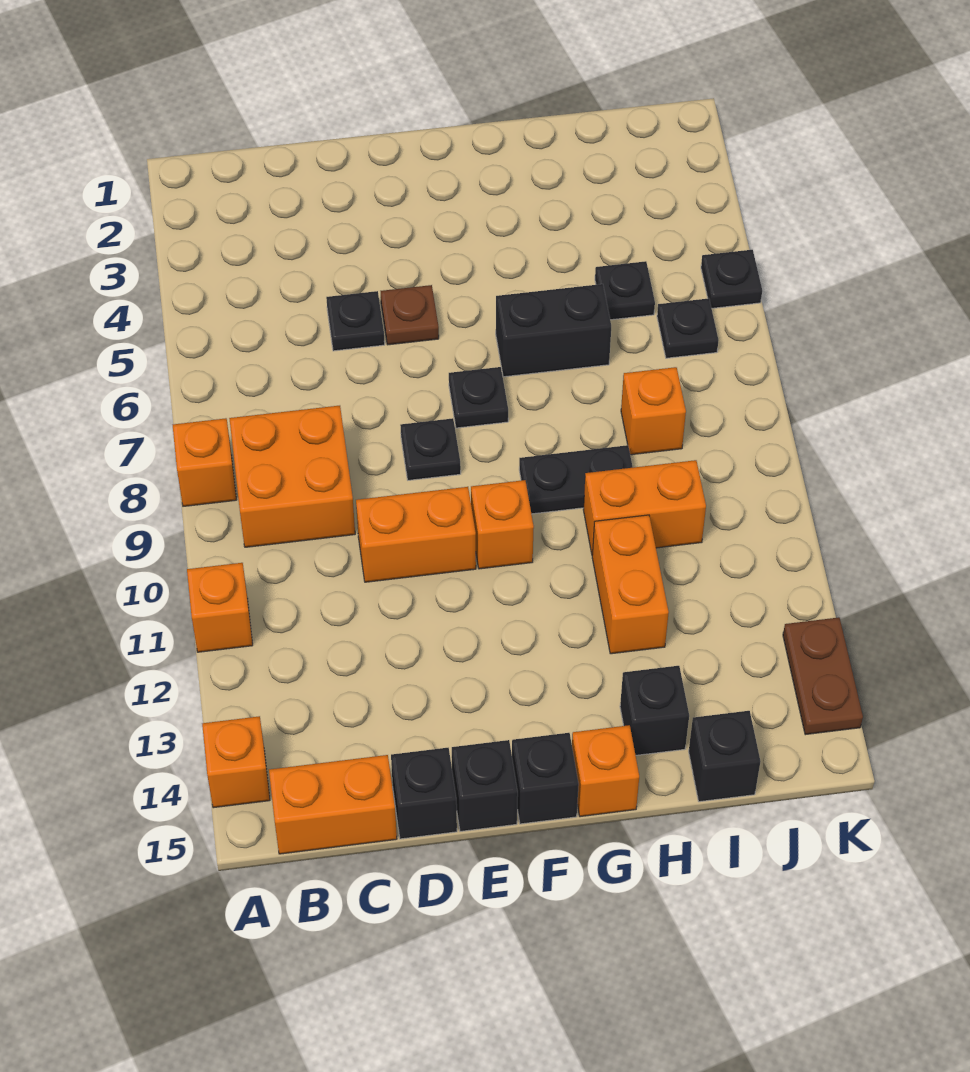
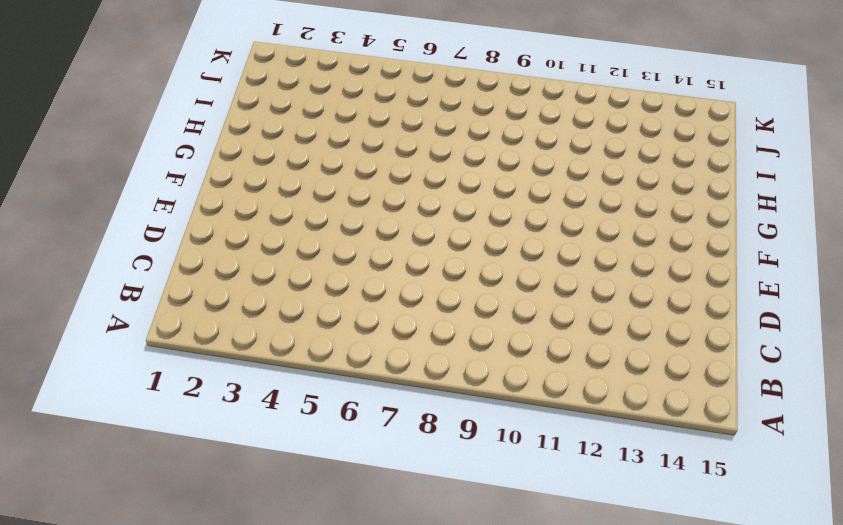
none -> orange brick A8 level 1
none -> orange brick A11 level 1
none -> orange brick A14 level 1

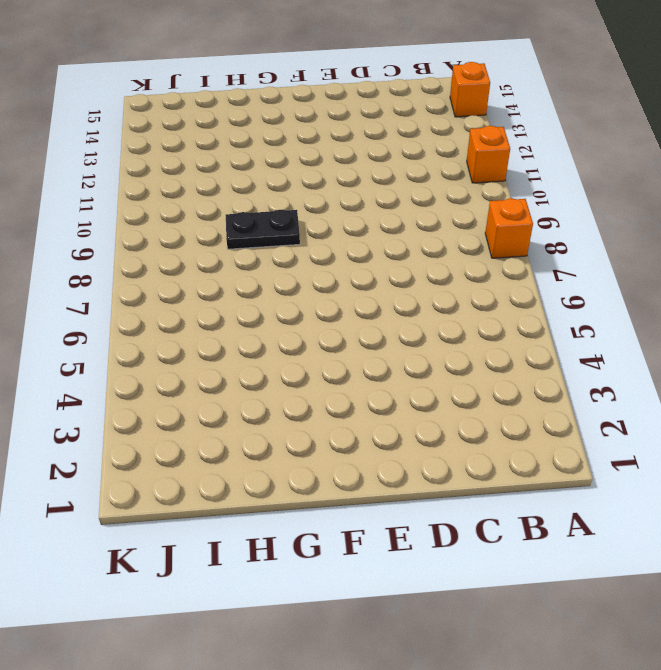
none -> orange brick B8:C9 level 1
none -> orange brick B15:C15 level 1
none -> black plate D5 level 1

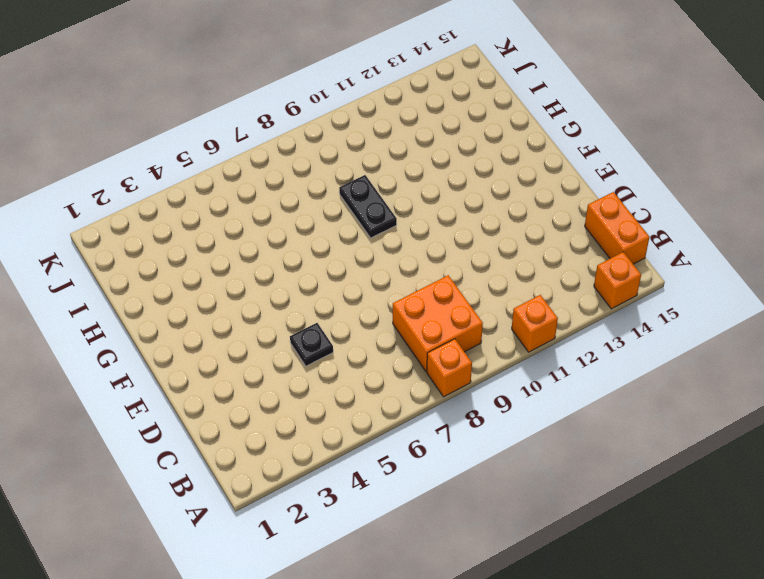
none -> orange brick D10:E10 level 1
none -> black brick D15 level 1
none -> brown plate E5 level 1

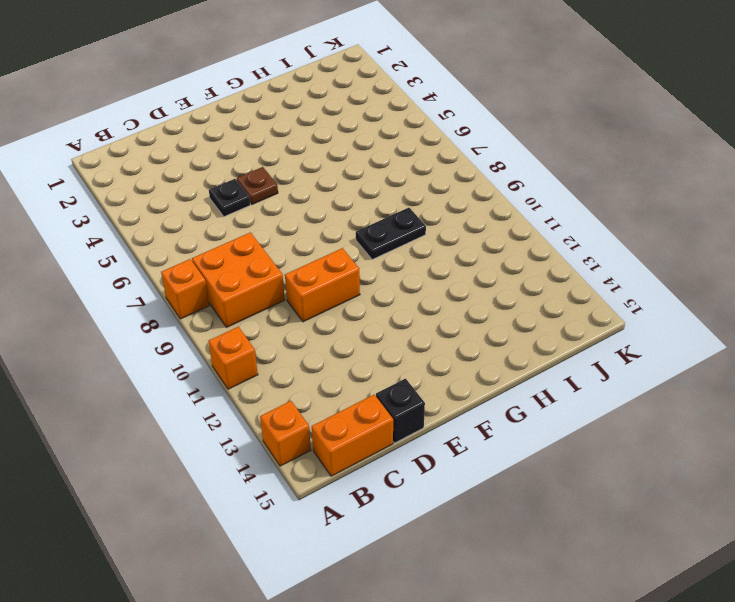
none -> black plate E8 level 1
none -> black brick E15 level 1
none -> black plate F7 level 1

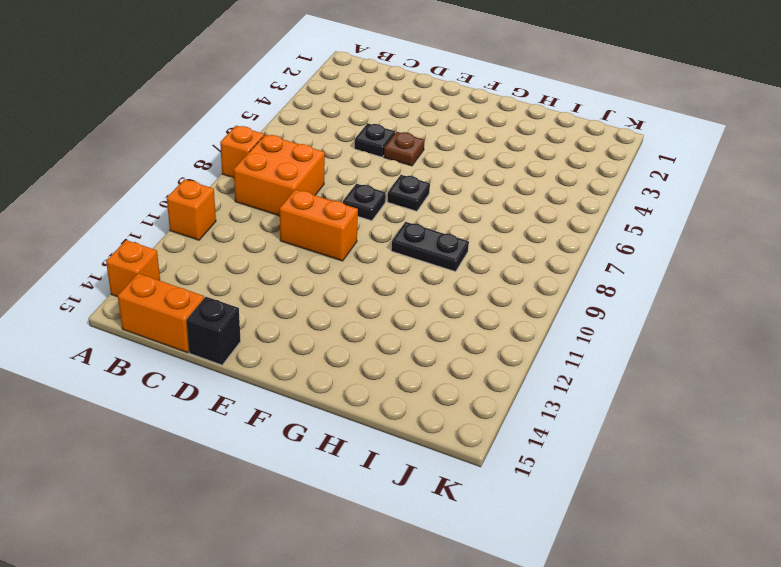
none -> black brick E15 level 1
none -> orange brick F10 level 1
none -> black brick F15 level 1

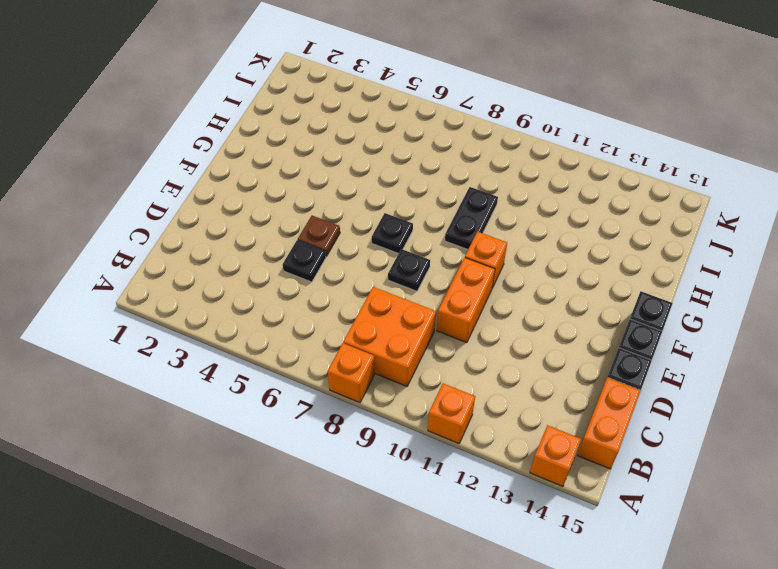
none -> black brick G6:H6 level 1
none -> orange brick G15 level 1
none -> orange brick H10:I10 level 1

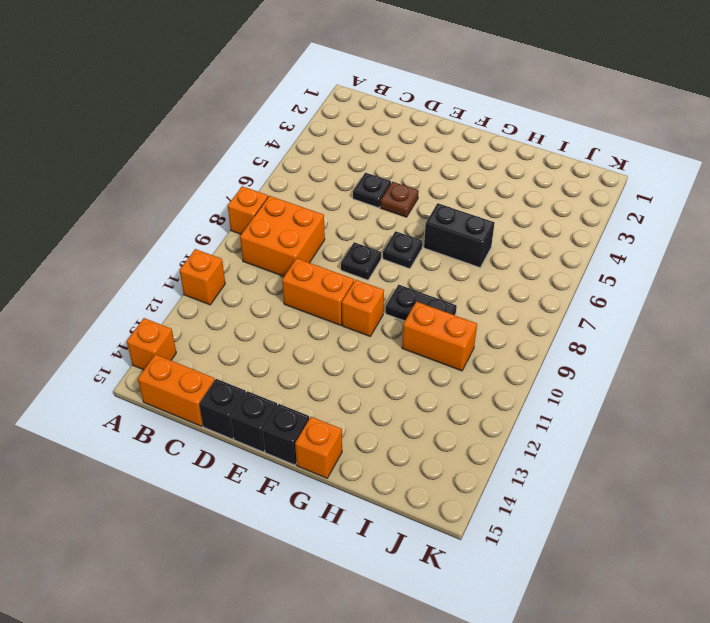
none -> orange brick H11:H12 level 1
none -> black brick H14 level 1
none -> black plate I5 level 1

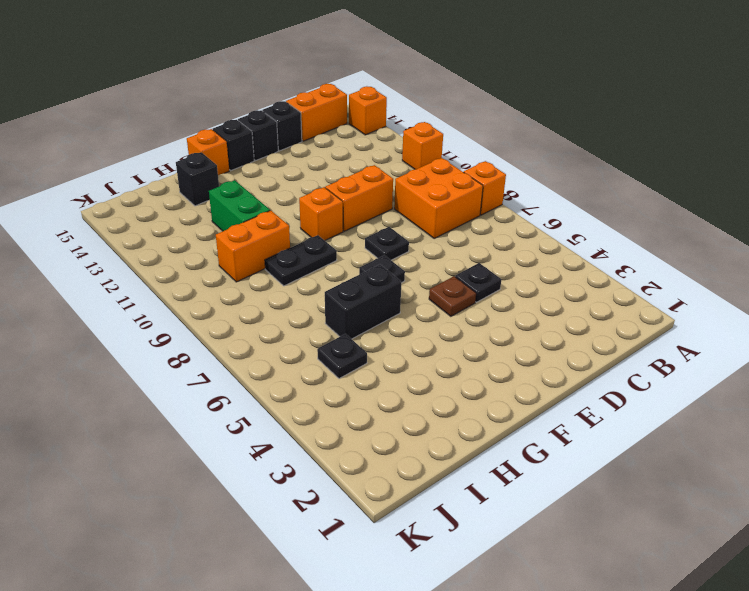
green brick H11:H12 level 1 -> orange brick H11:H12 level 1
none -> orange brick I8 level 1
none -> black brick I15 level 1
none -> black plate J6 level 1

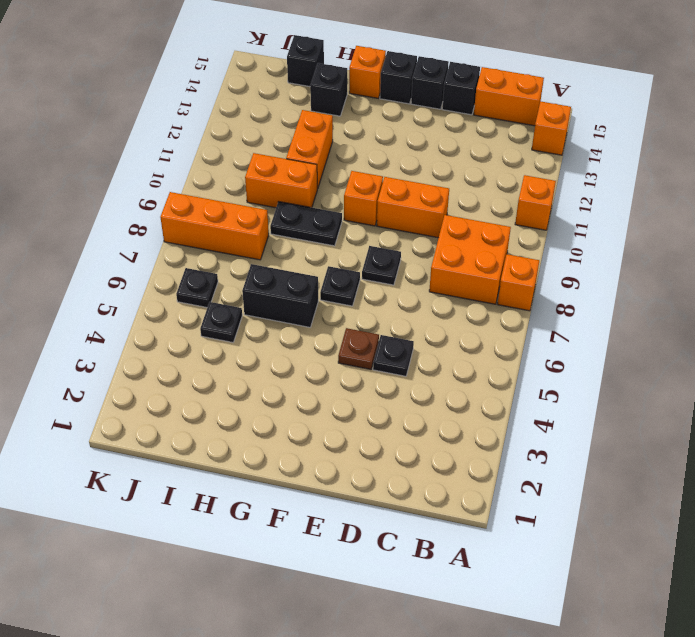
orange brick I8:K8 level 1 -> orange brick I8 level 1
none -> black plate K5 level 1
none -> brown plate K13:K14 level 1

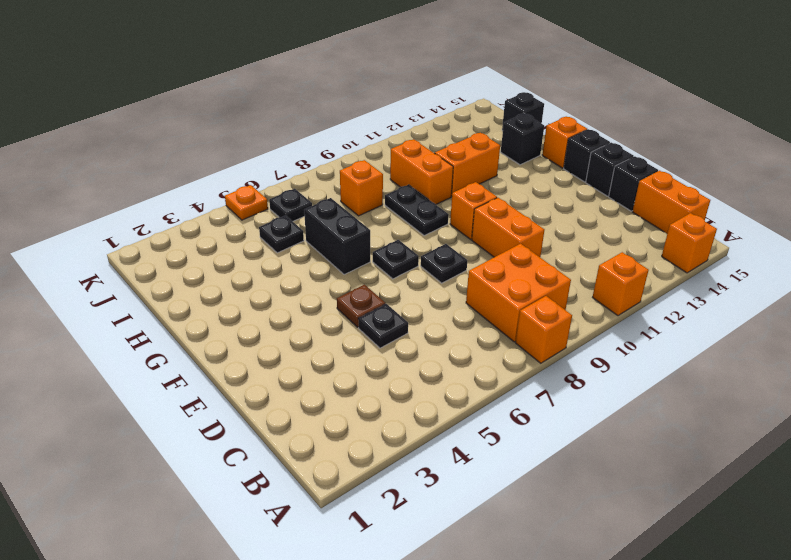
orange plate K5 level 1 -> black plate K5 level 1
none -> brown plate K13:K14 level 1

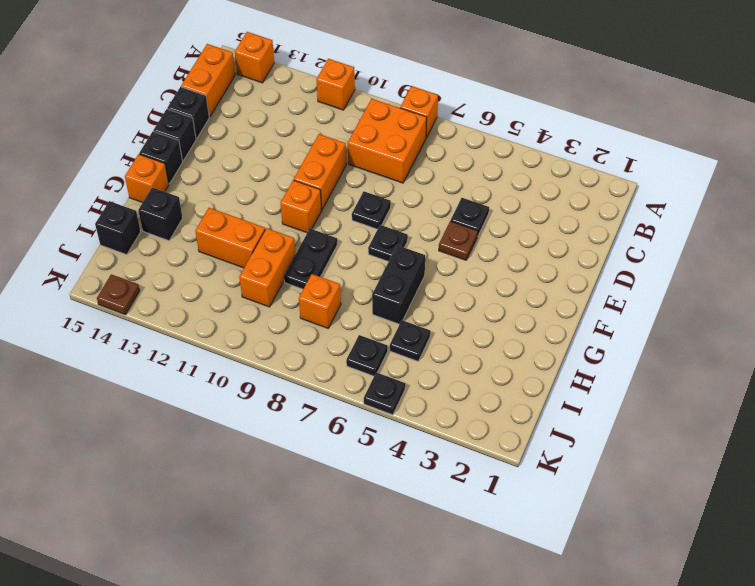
brown plate K14 level 1 -> brown plate K13:K14 level 1

